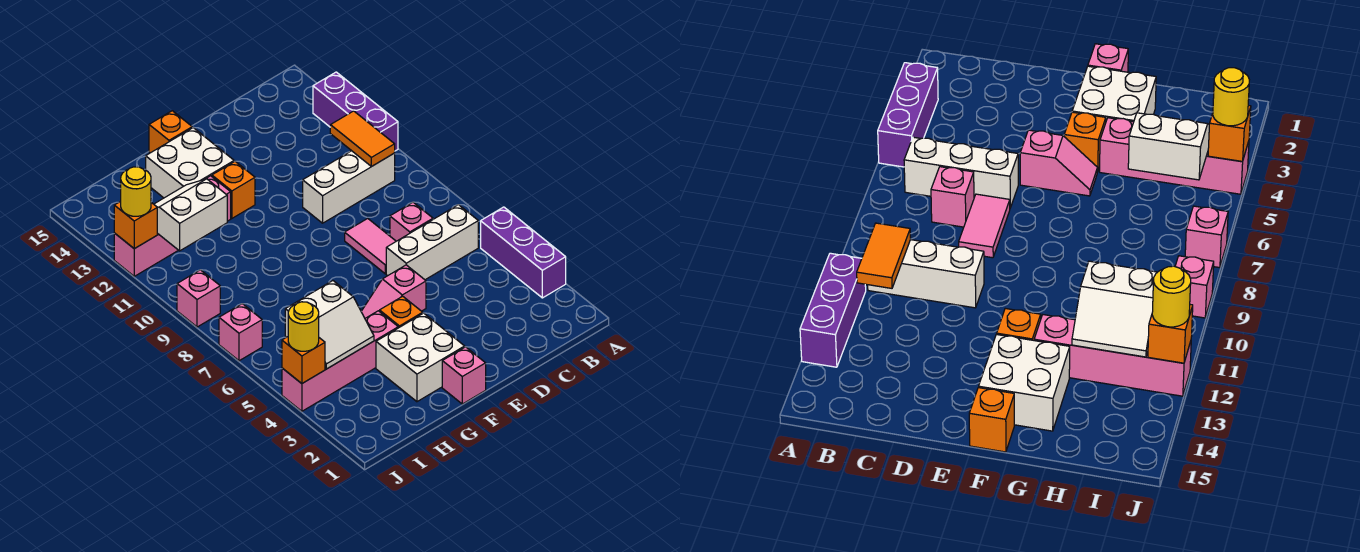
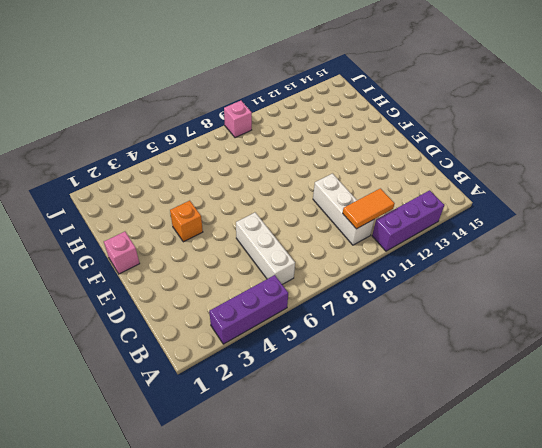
none -> pink brick C7 level 1
none -> pink tile D7:D8 level 1
none -> pink slope E5:F5 level 1 top E

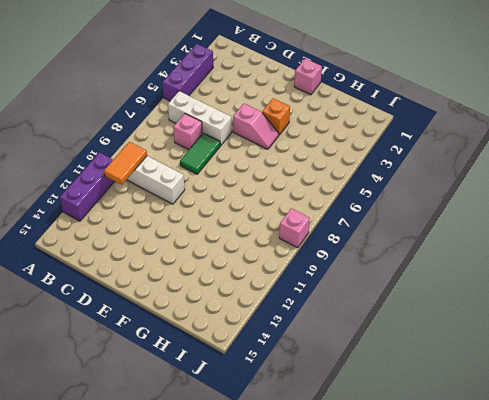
green tile D7:D8 level 1 -> pink tile D7:D8 level 1
none -> white brick F2:G3 level 1
none -> orange brick F12 level 1
none -> white brick F13:G14 level 1

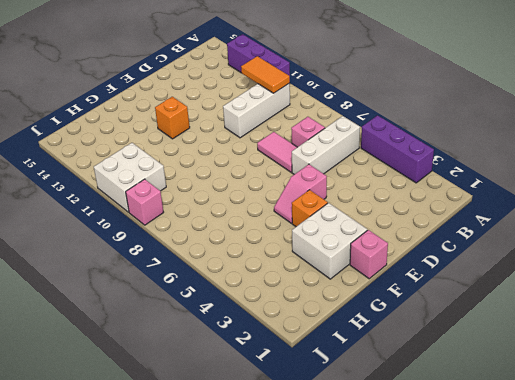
white brick I10:J11 level 1 -> white brick F13:G14 level 1
none -> orange brick F15 level 1
none -> pink brick G4:J4 level 1
none -> pink brick G12:J12 level 1

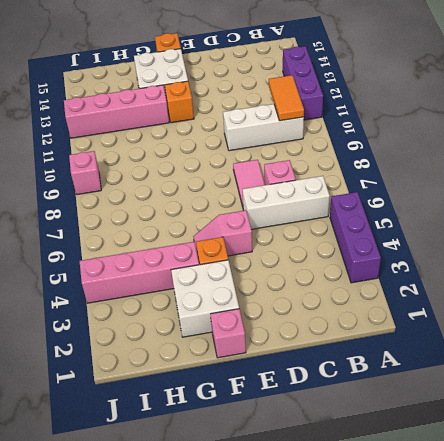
none -> pink brick J7 level 1
none -> white slope H4:I5 level 2 top 5
none -> white slope H11:I12 level 2 top 11

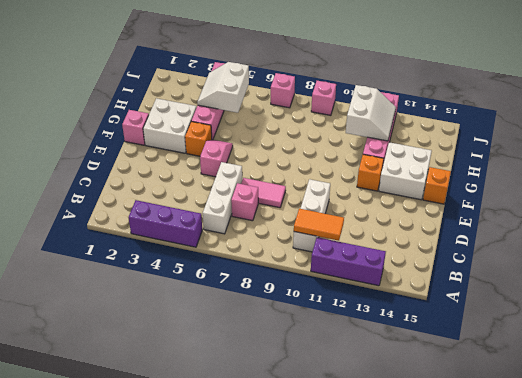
none -> orange brick J4 level 2
none -> orange brick J12 level 2
none -> yellow round brick J4 level 3

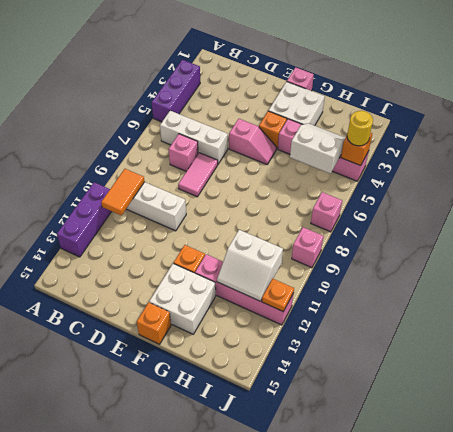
orange plate J12 level 2 -> orange brick J12 level 2
none -> yellow round brick J12 level 3

